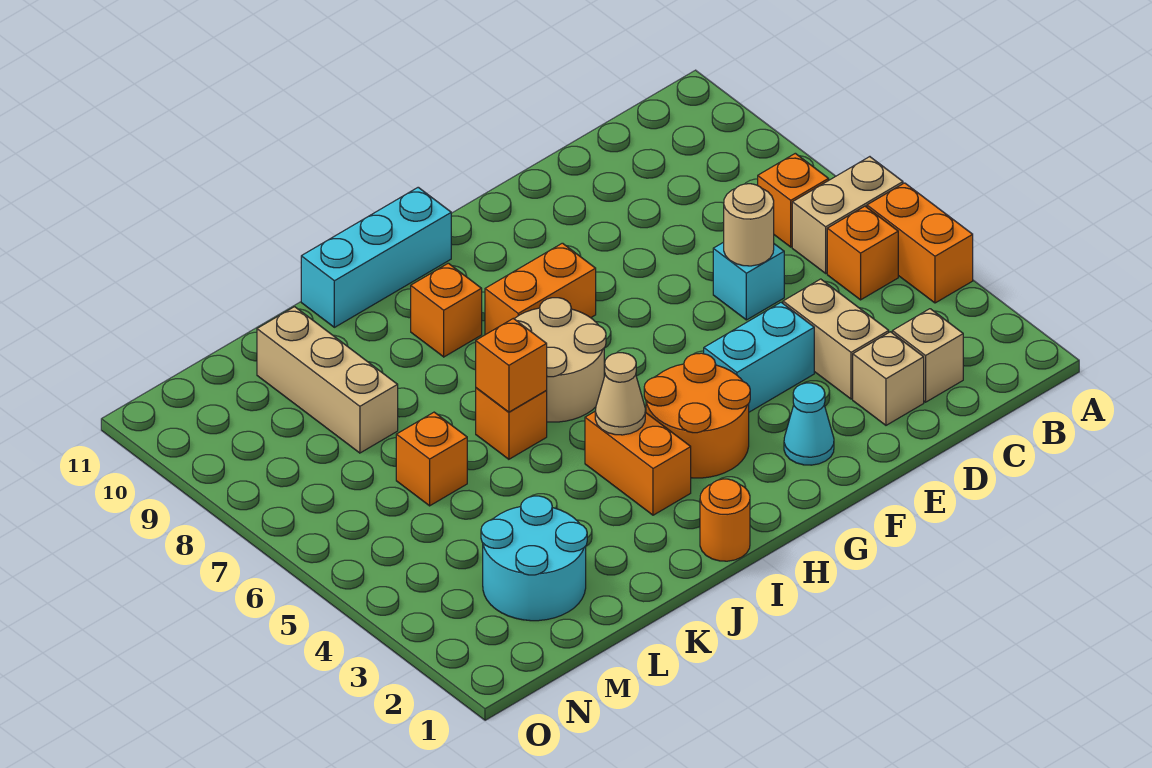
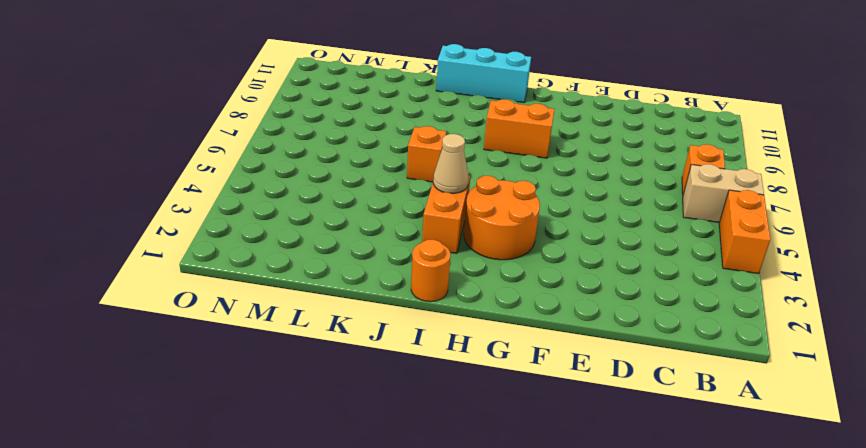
none -> orange brick B5 level 1
none -> tan brick C2 level 1
none -> tan brick D2 level 1

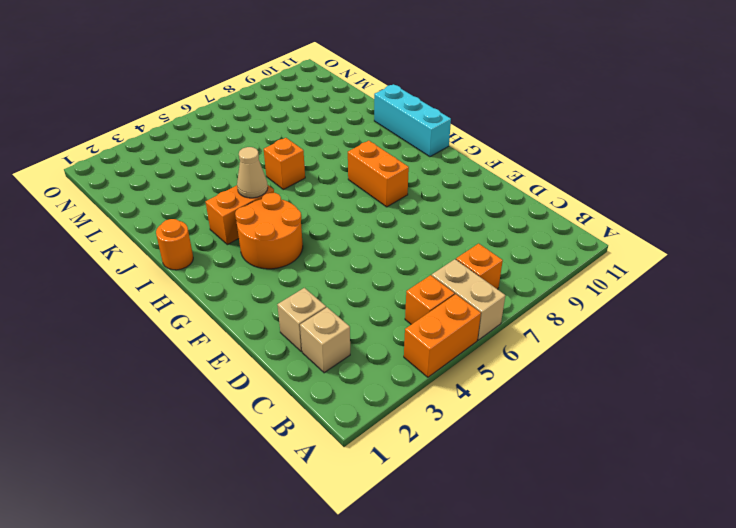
none -> tan brick D3:D4 level 1
none -> cyan brick D6 level 1
none -> cyan brick E4:F4 level 1

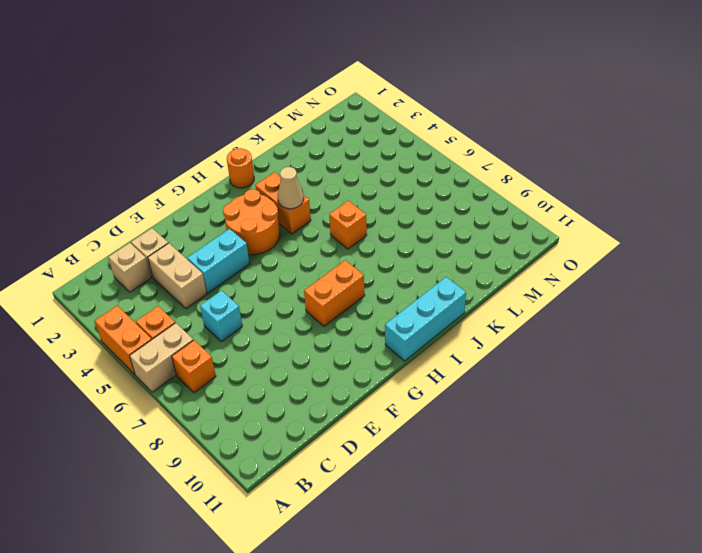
none -> cyan cone F2 level 1
none -> tan round brick H6:I7 level 1
none -> orange brick I9 level 1

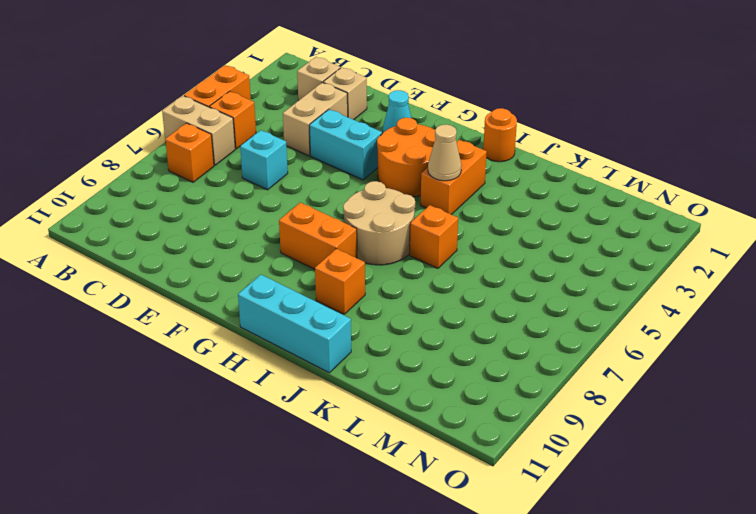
none -> cyan round brick L2:M3 level 1
none -> orange brick L6 level 1
none -> tan brick L8:L10 level 1

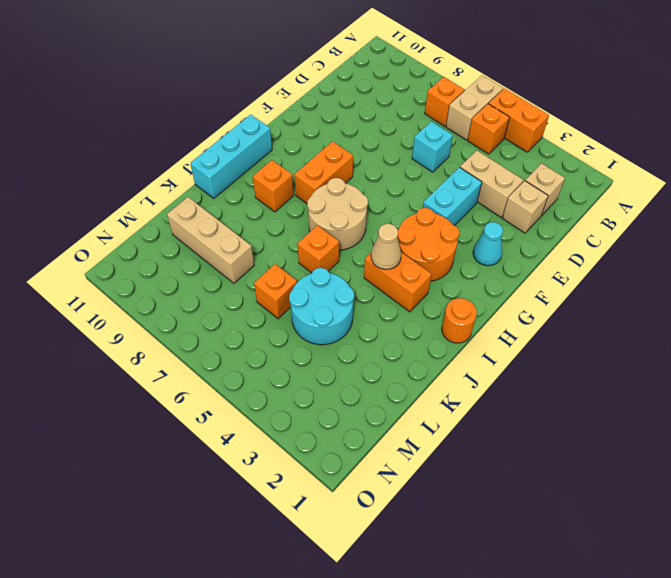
cyan round brick K4:L5 level 1 -> cyan round brick L2:M3 level 1
none -> tan round brick D6 level 2
none -> orange brick J6 level 2

